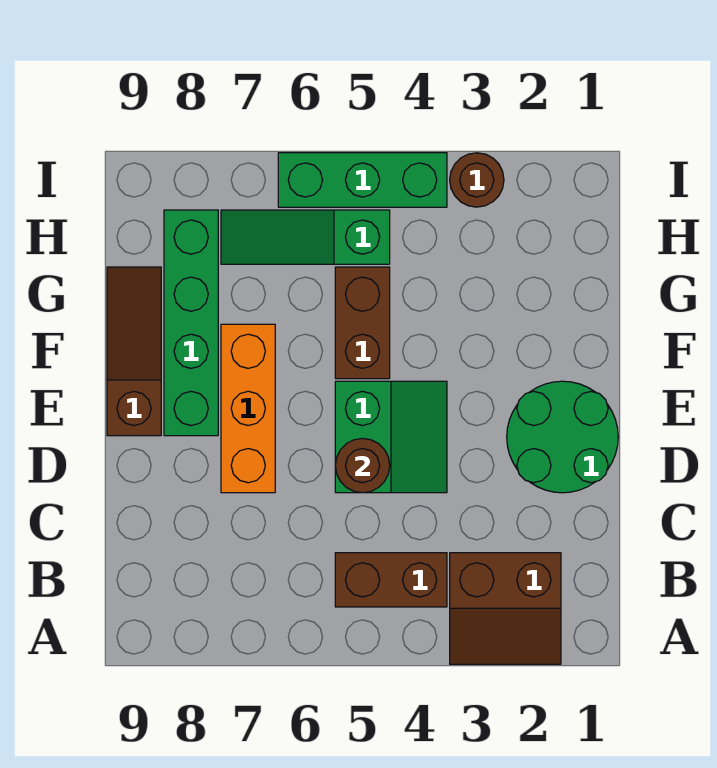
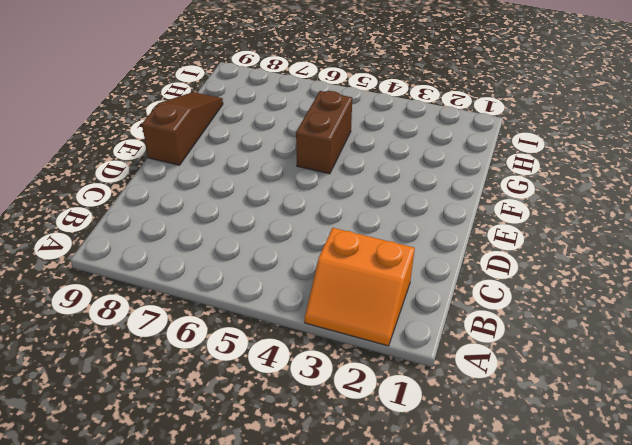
orange slope A2:B3 level 1 top B -> brown slope A2:B3 level 1 top B
none -> brown brick B4:B5 level 1
none -> green round brick D1:E2 level 1
none -> green slope D4:E5 level 1 top 5

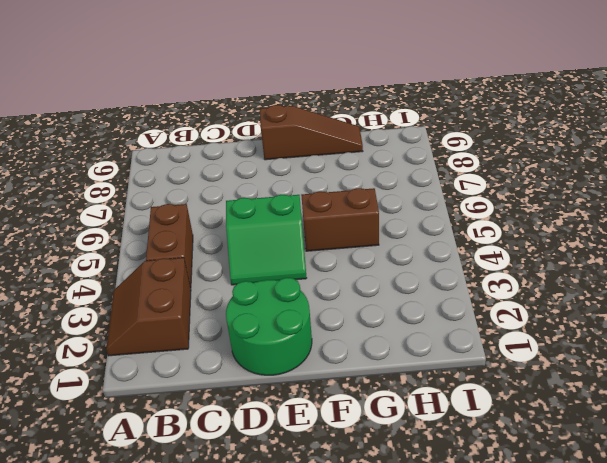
none -> orange brick D7:F7 level 1
none -> green brick E8:H8 level 1
none -> green slope H5:H7 level 1 top 5

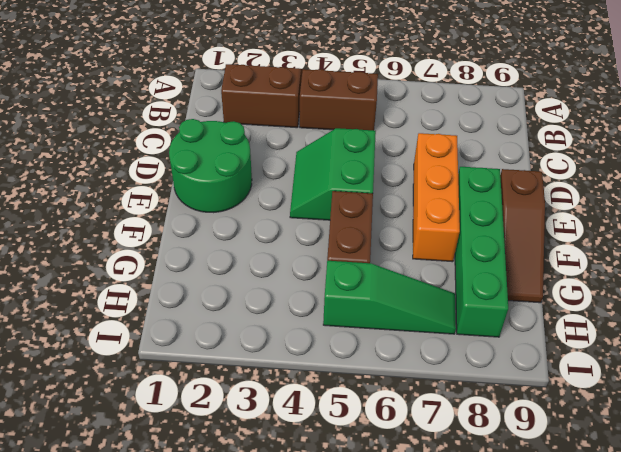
none -> brown round brick I3 level 1
none -> green brick I4:I6 level 1
none -> brown round brick D5 level 2

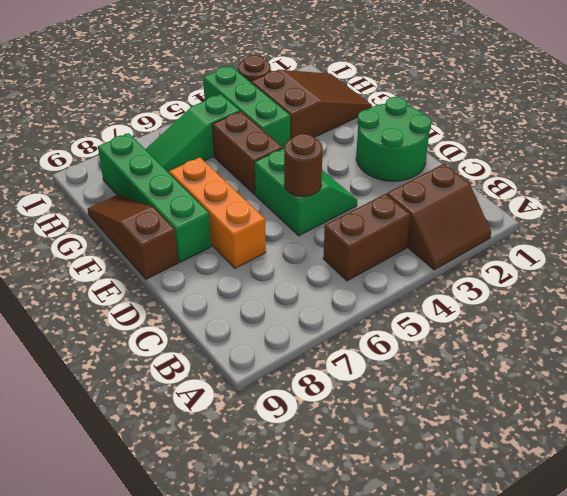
brown slope G1:H3 level 1 top 3 -> none
green brick G4:I4 level 1 -> green brick I4:I6 level 1

